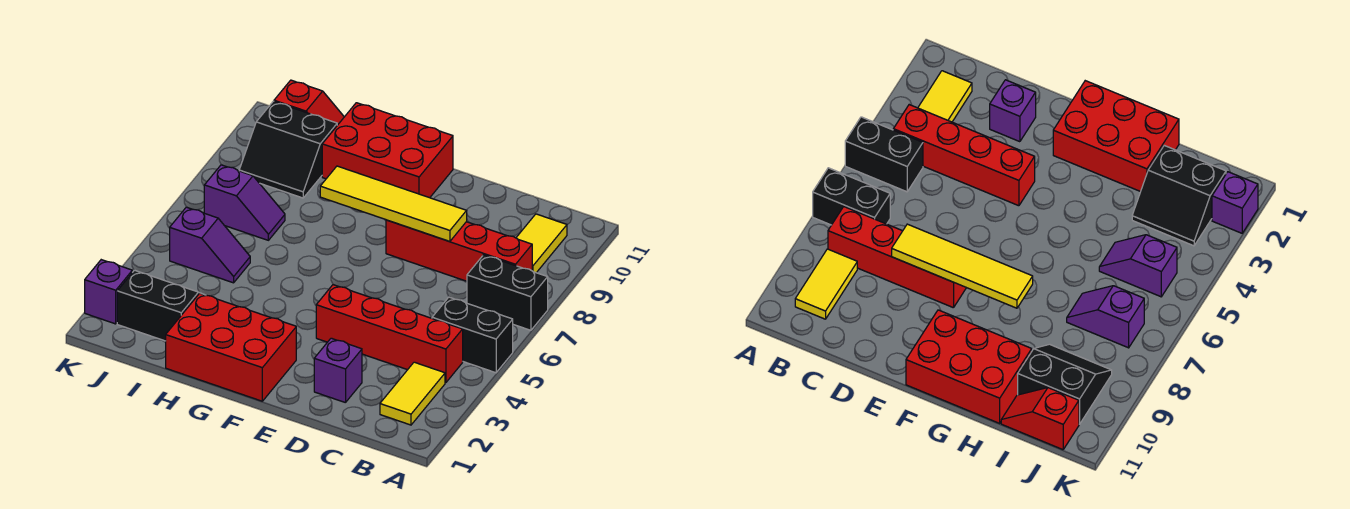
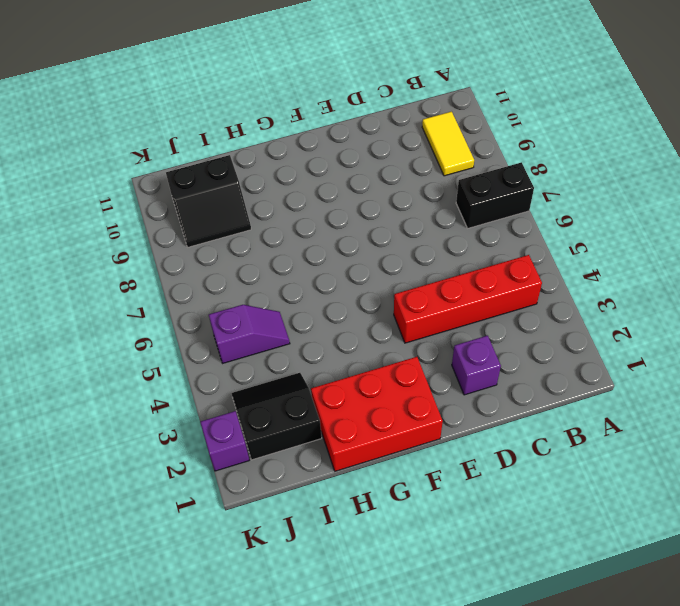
none -> black brick A5:B5 level 1
none -> yellow tile B2:B3 level 1
none -> red brick B8:E8 level 1

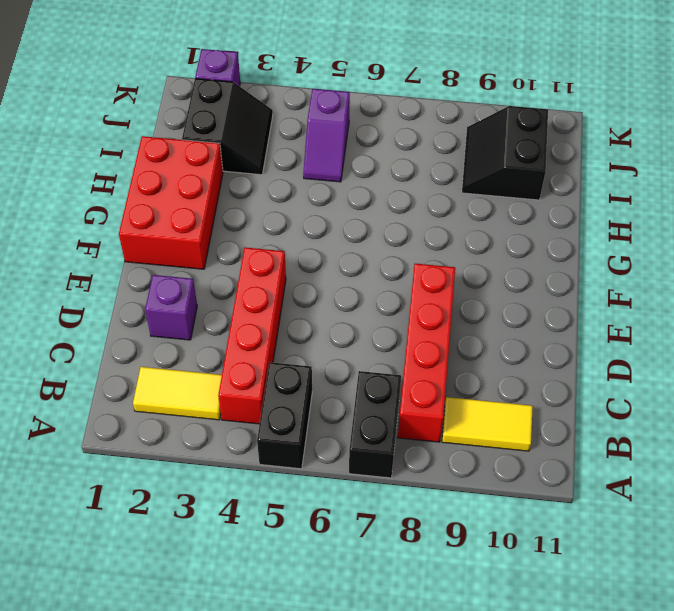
none -> red brick F10:H11 level 1
none -> purple slope I7:J7 level 1 top J
none -> red slope I11:J11 level 1 top J

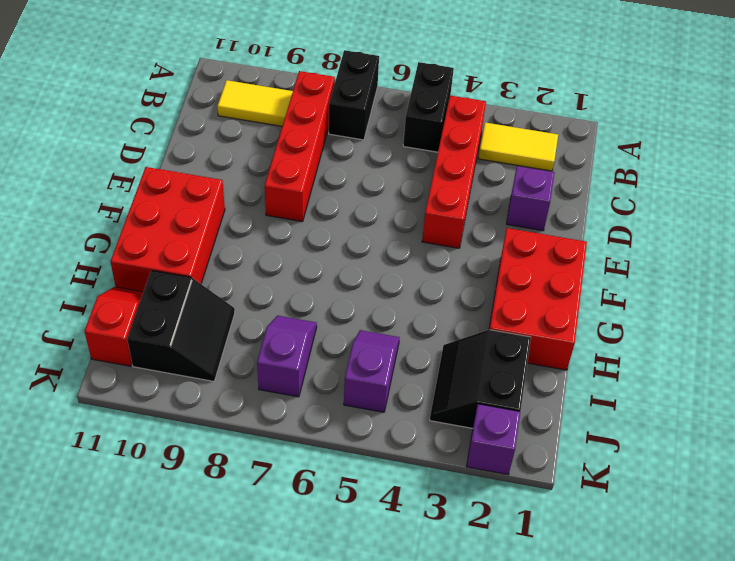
none -> yellow tile D8:G8 level 2

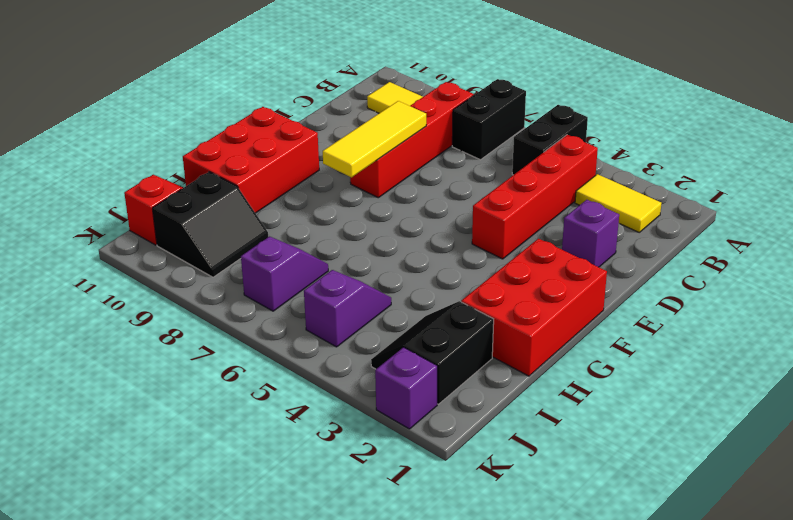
yellow tile D8:F8 level 2 -> yellow tile D8:G8 level 2

